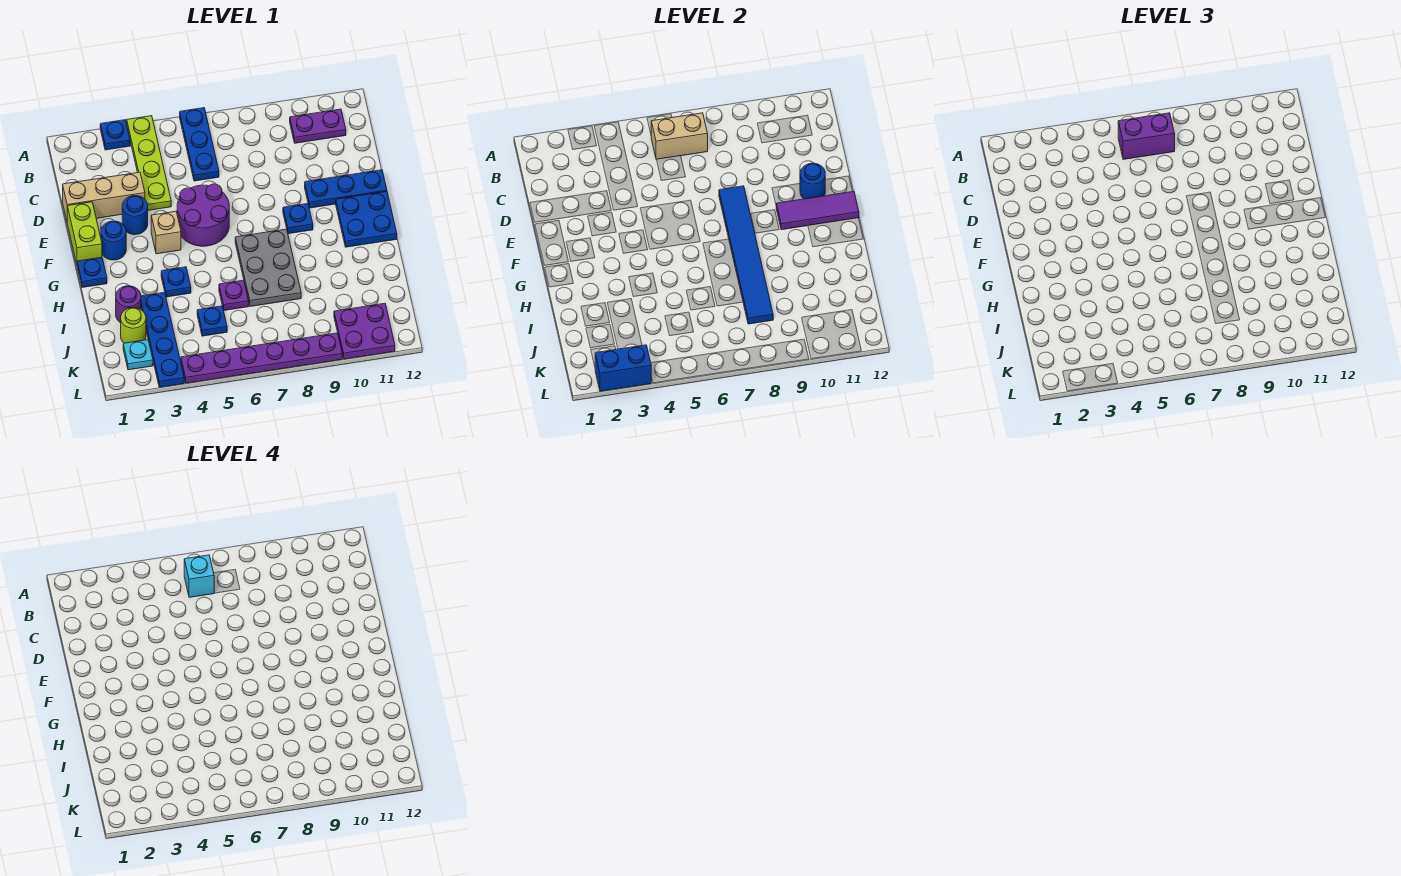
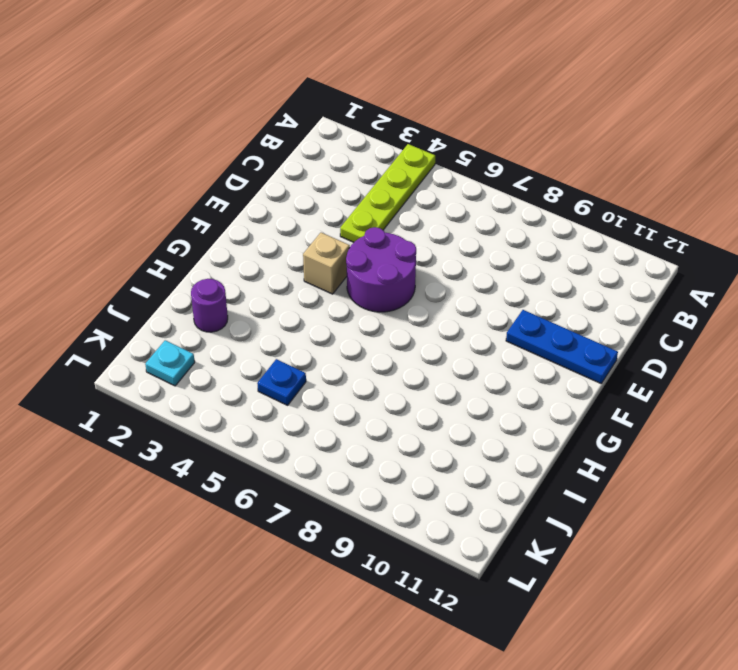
none -> blue plate A3 level 1
none -> blue plate A6:C6 level 1
none -> purple plate B10:B11 level 1
none -> tan brick D1:D3 level 1

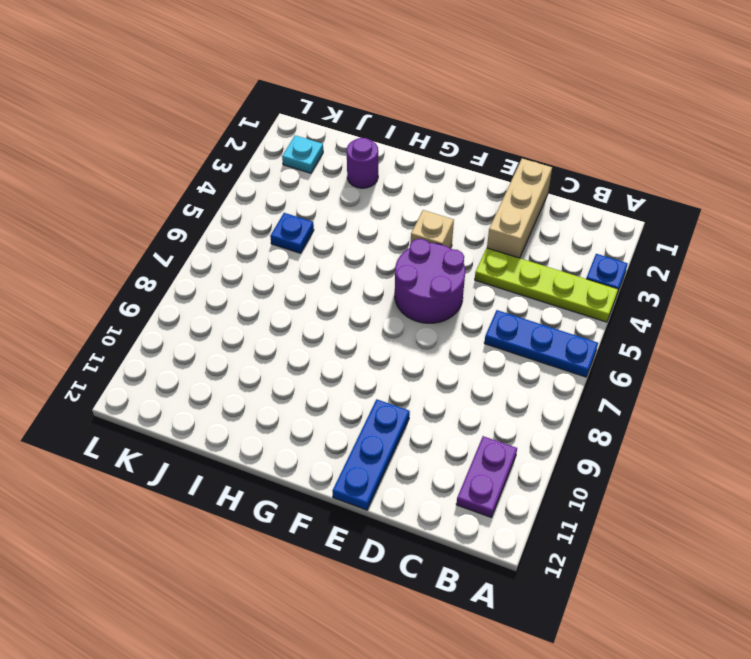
none -> lime brick E1:F1 level 1
none -> blue round brick E3 level 1
none -> blue round brick F2 level 1
none -> blue plate F9 level 1

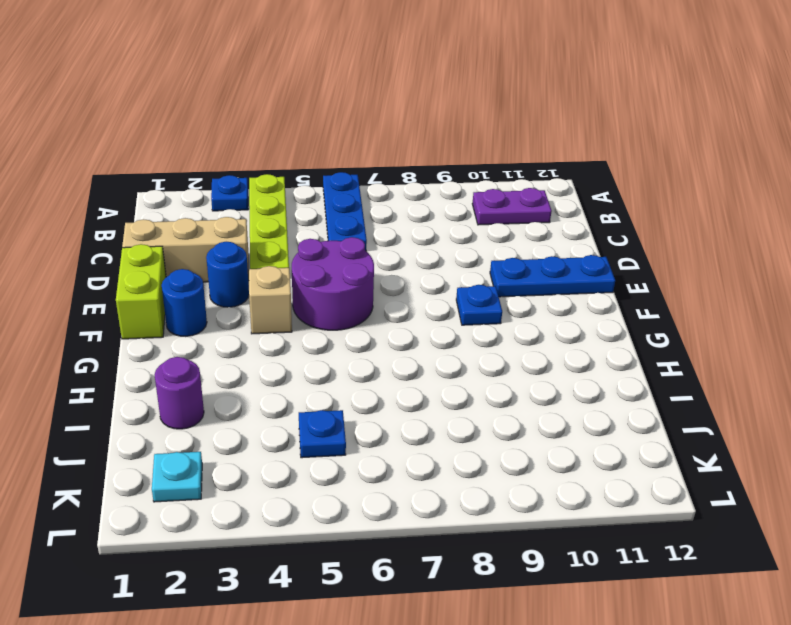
none -> blue plate F11:G12 level 1
none -> blue plate G1 level 1
none -> grey plate G7:I8 level 1
none -> blue plate H4 level 1

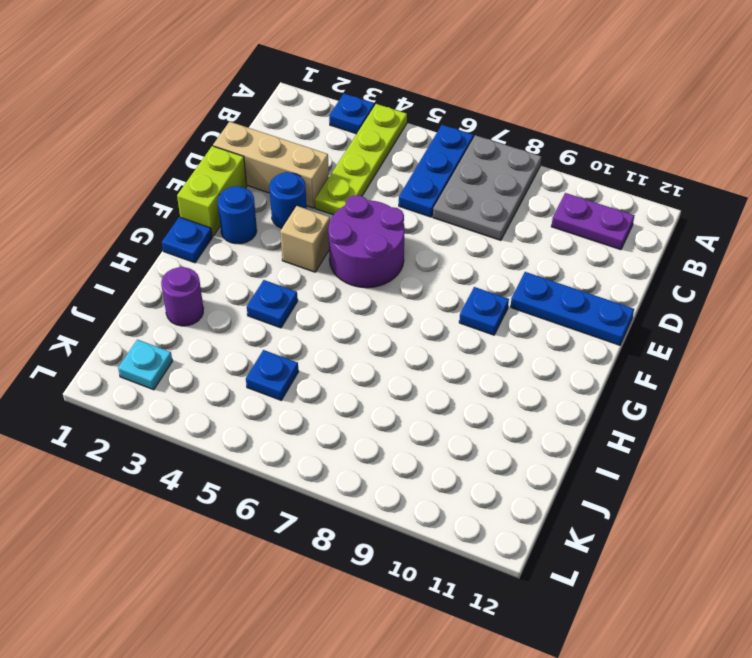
grey plate A7:C8 level 1 -> grey plate G7:I8 level 1
none -> blue plate F11:G12 level 1
none -> blue plate I3:L3 level 1
none -> purple plate I6 level 1
none -> lime round brick J2 level 1

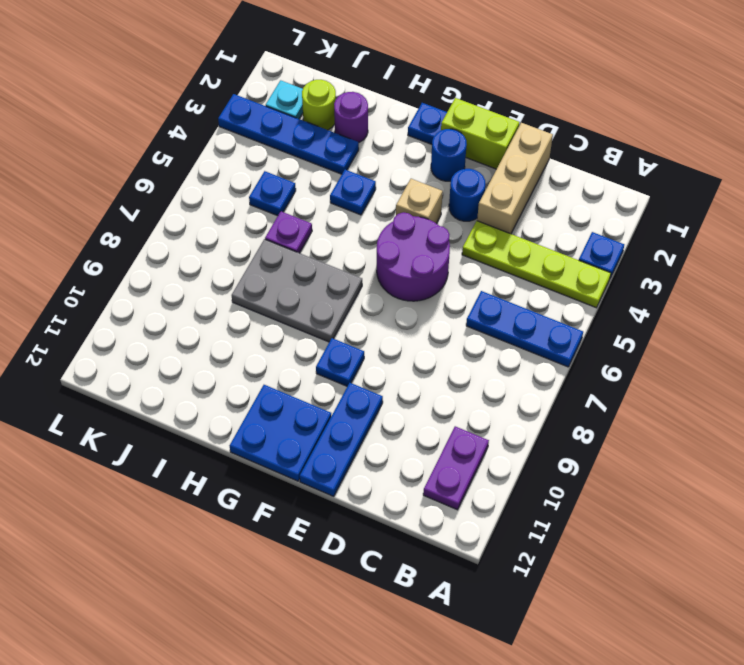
none -> purple plate K10:L11 level 1
none -> purple plate L4:L9 level 1
none -> tan brick B6:B7 level 2
none -> blue tile E8:J8 level 2

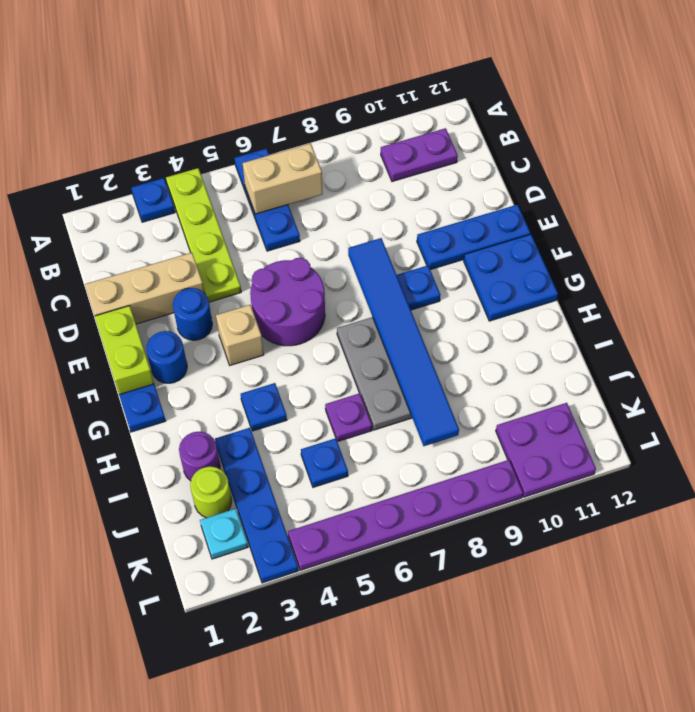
none -> blue round brick E11 level 2
none -> purple tile F10:F12 level 2
none -> blue brick L2:L3 level 2
none -> purple brick B6:B7 level 3

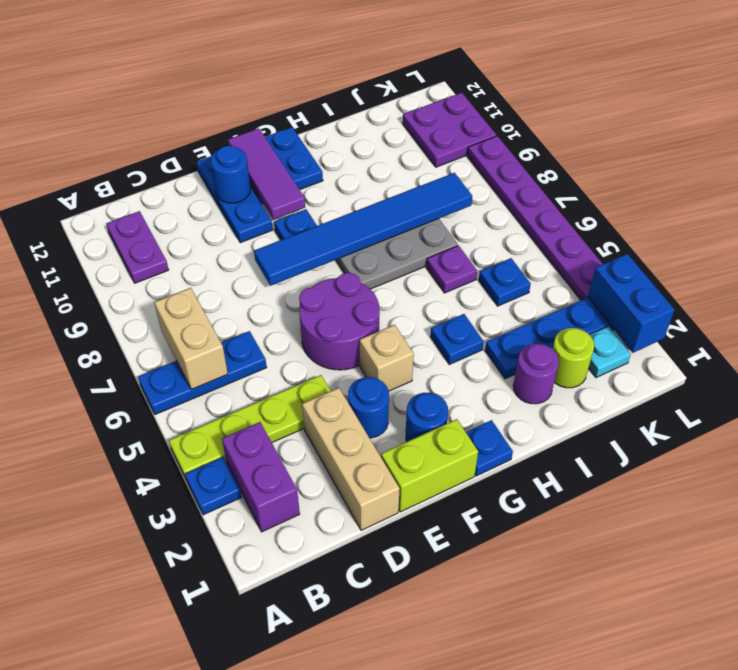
purple brick B2:B3 level 1 -> purple brick B6:B7 level 3
none -> cyan brick B6 level 4

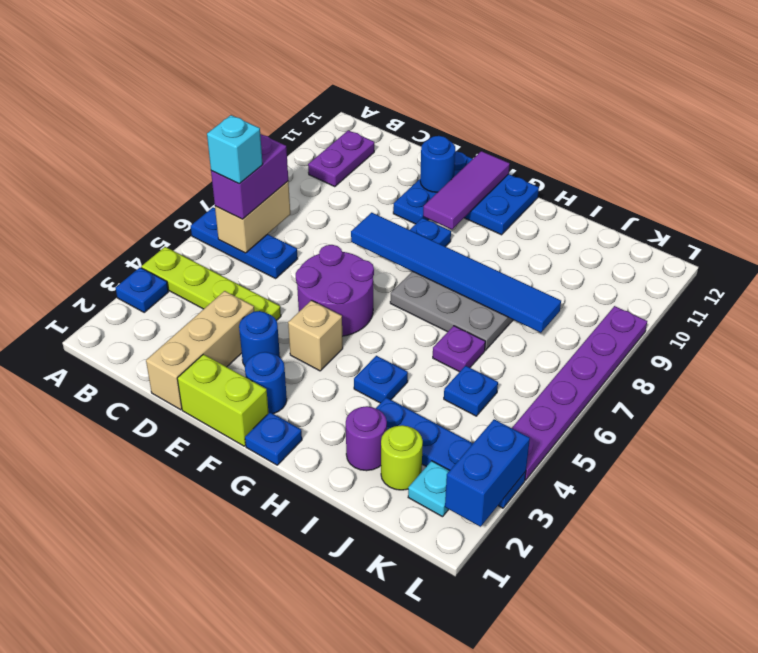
none -> purple plate K10:L11 level 1

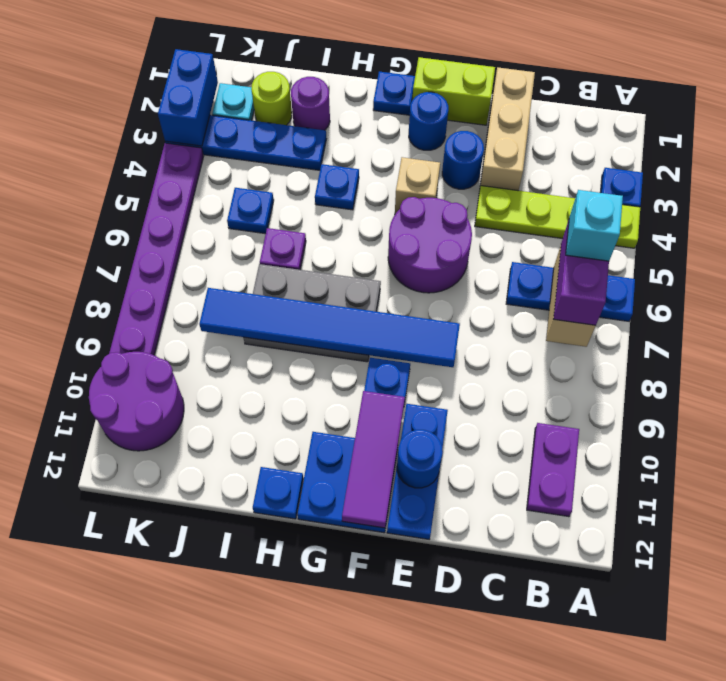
blue plate H12 level 1 -> none
purple round brick K10:L11 level 1 -> purple plate K10:L11 level 1

